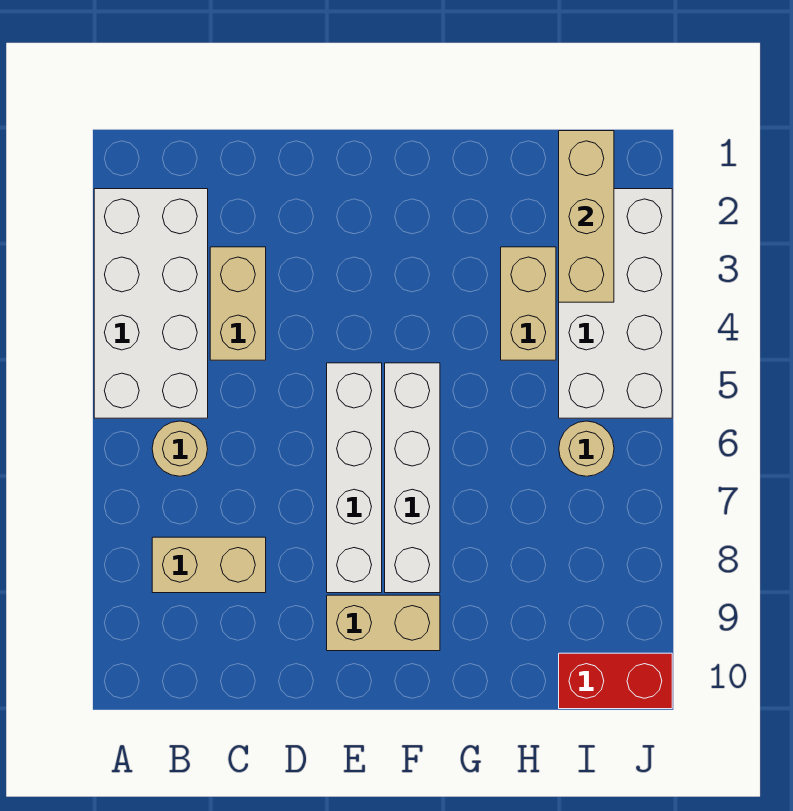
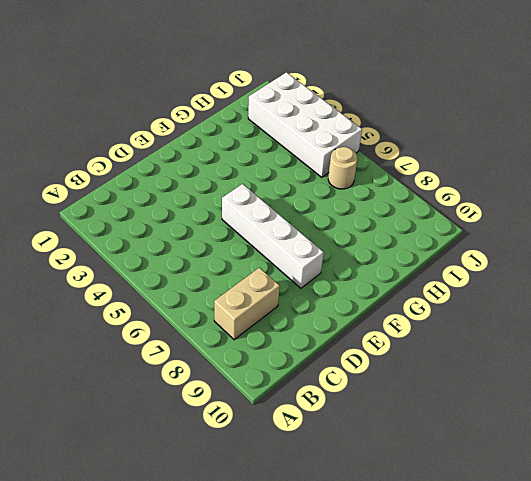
none -> white brick A2:B5 level 1
none -> tan round brick B6 level 1
none -> tan brick C3:C4 level 1

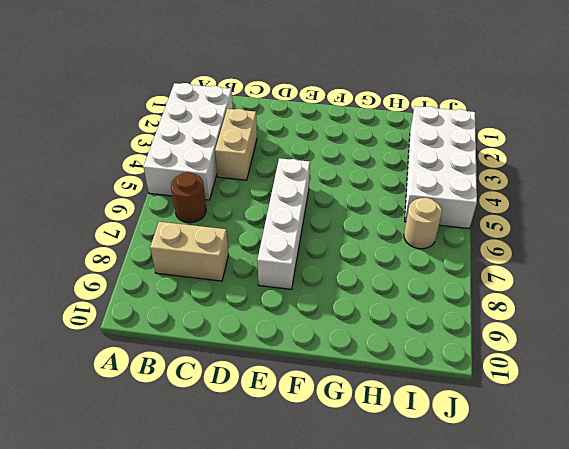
brown round brick B6 level 1 -> tan round brick B6 level 1
none -> tan brick E9:F9 level 1
none -> white brick F5:F8 level 1
none -> tan brick H3:H4 level 1

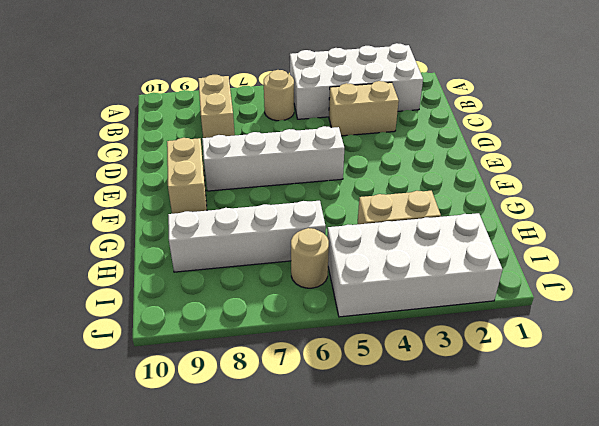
white brick H6:H9 level 1 -> white brick F5:F8 level 1
none -> red brick I10:J10 level 1
none -> tan brick I1:I3 level 2

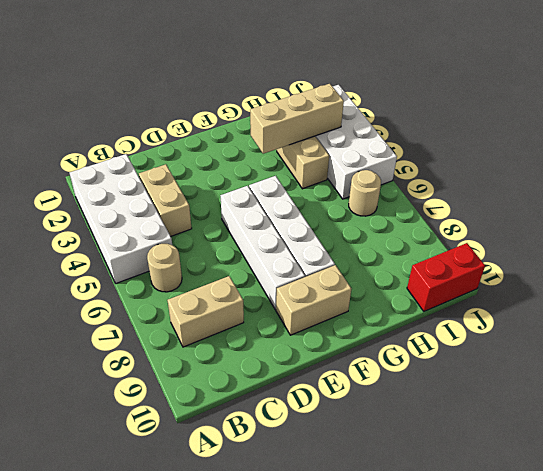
tan brick G3:I3 level 2 -> tan brick I1:I3 level 2

